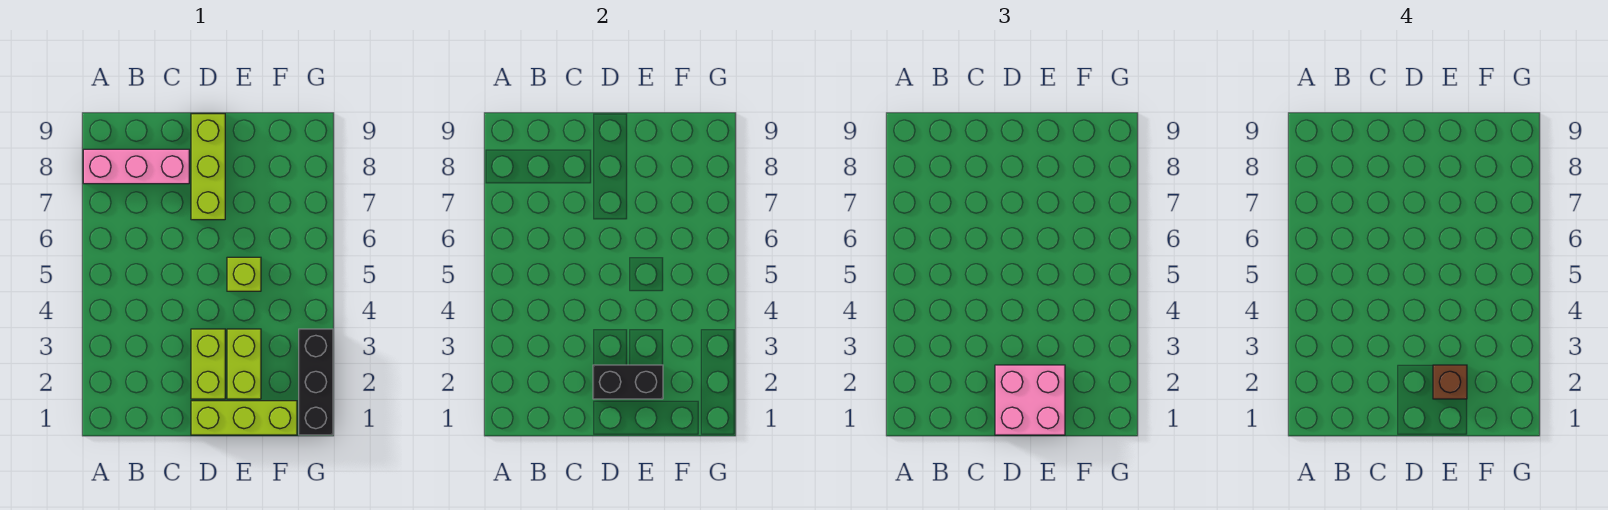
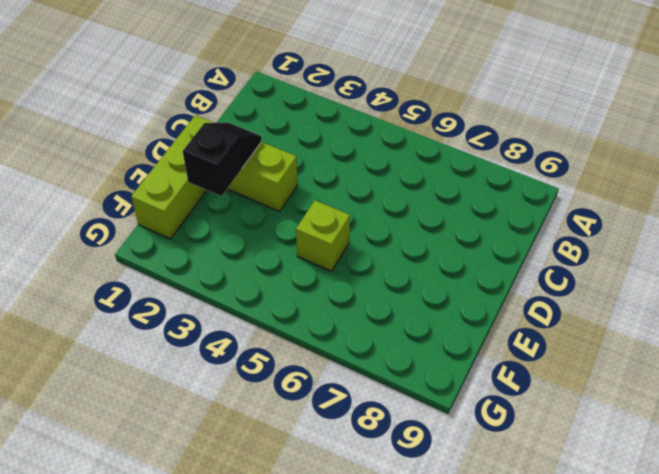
black slope D2:E2 level 2 top E -> black brick D2:E2 level 2
none -> pink brick A8:C8 level 1
none -> lime brick D7:D9 level 1

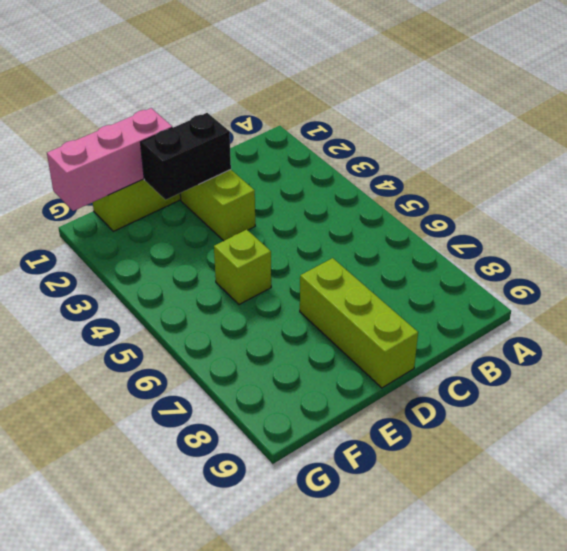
pink brick E1:G1 level 2 -> pink brick A8:C8 level 1
none -> lime brick E2:E3 level 1
none -> black brick G1:G3 level 1

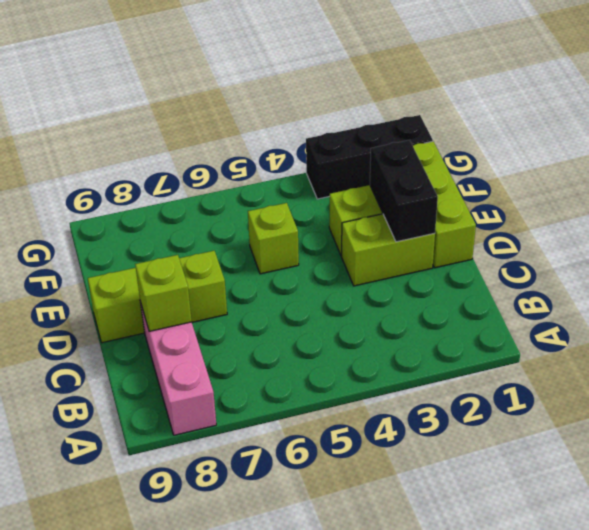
lime brick C8 level 2 -> none
none -> pink brick D1:E2 level 3
none -> brown brick E2 level 4

